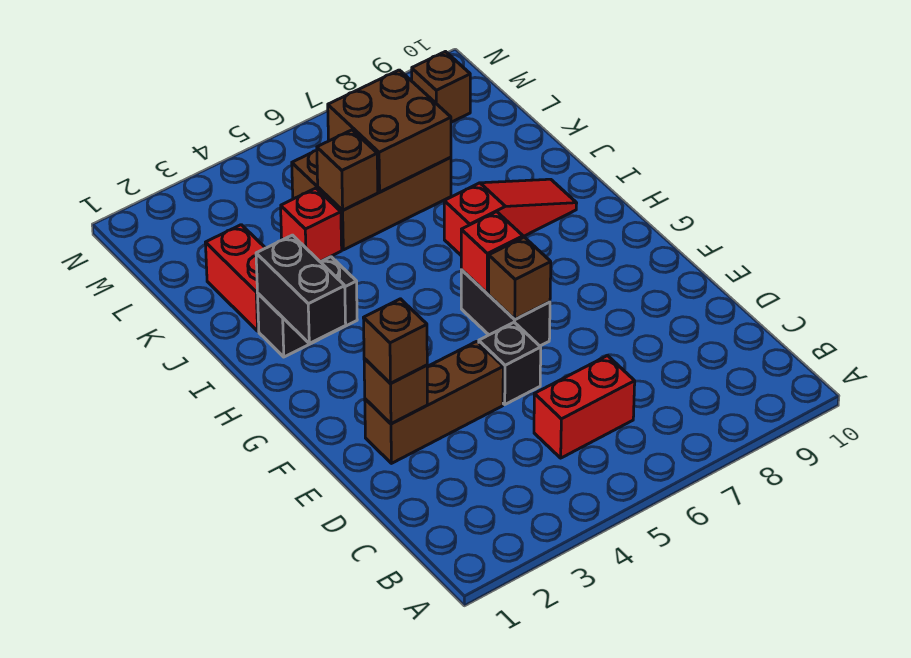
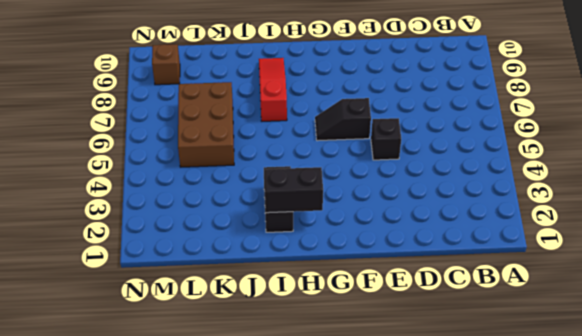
black slope F6:G6 level 1 top F -> black brick F6:G6 level 1
none -> red brick C5:C6 level 1
none -> brown brick E2:E4 level 1
none -> red brick J2:K2 level 1

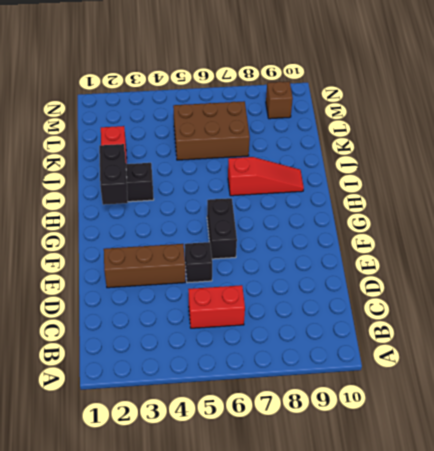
none -> red brick K4 level 1
none -> brown brick E2 level 2
none -> brown brick F6 level 2

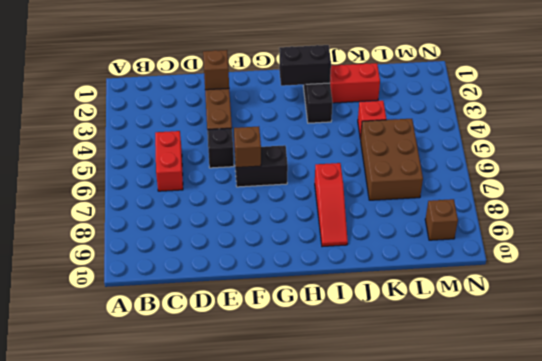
none -> red brick G6 level 2
none -> brown brick K5 level 2
none -> brown brick K6:L7 level 2

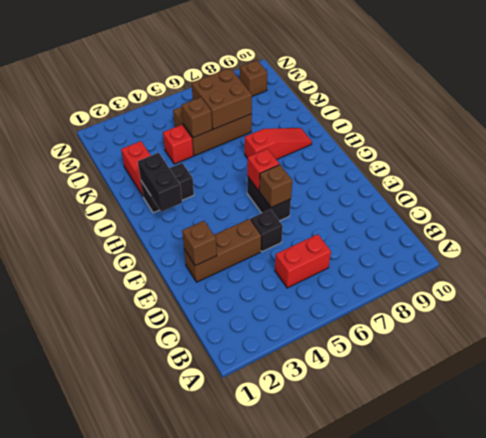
none -> brown brick E2 level 3

